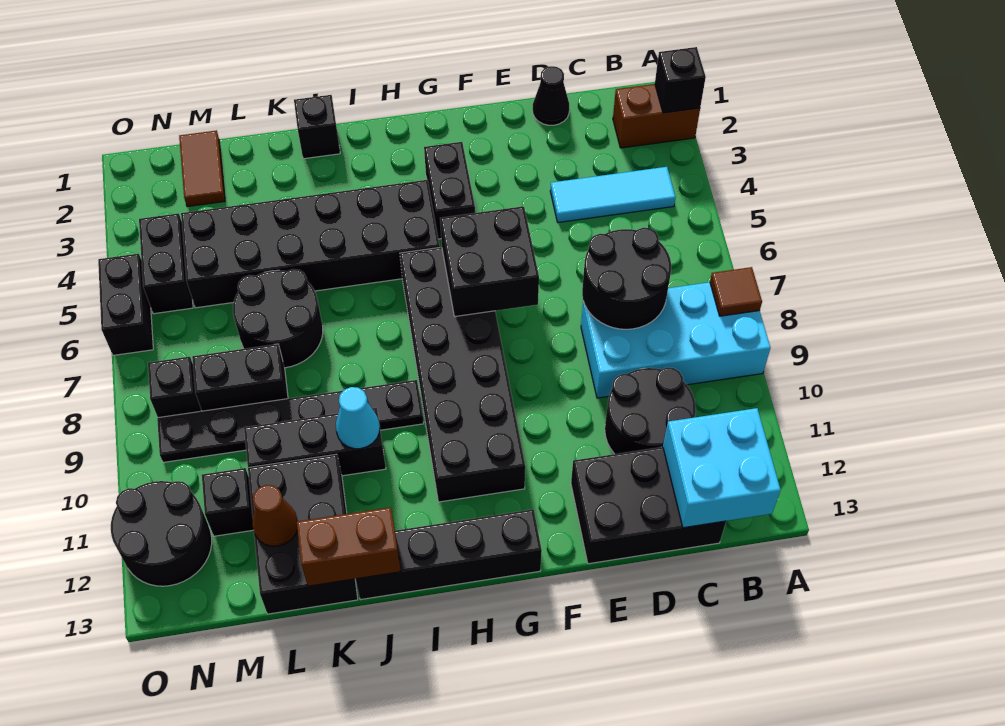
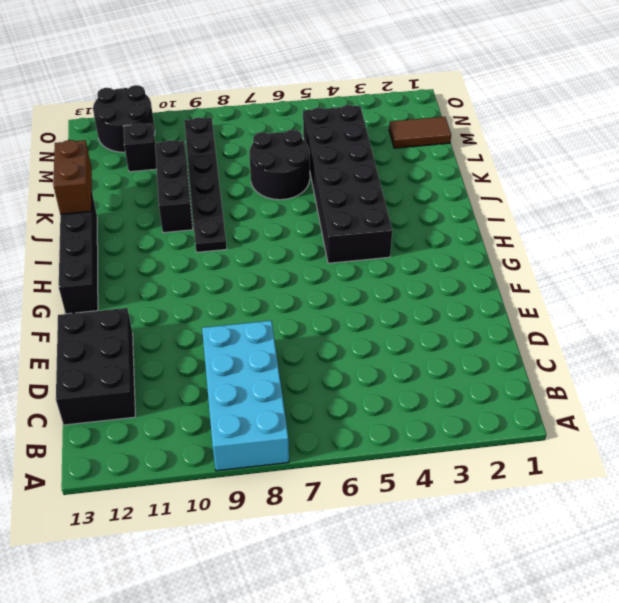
none -> brown brick A2:B2 level 1
none -> cyan tile B4:D4 level 1
none -> black round brick C10:D11 level 1
none -> black cone D1 level 1

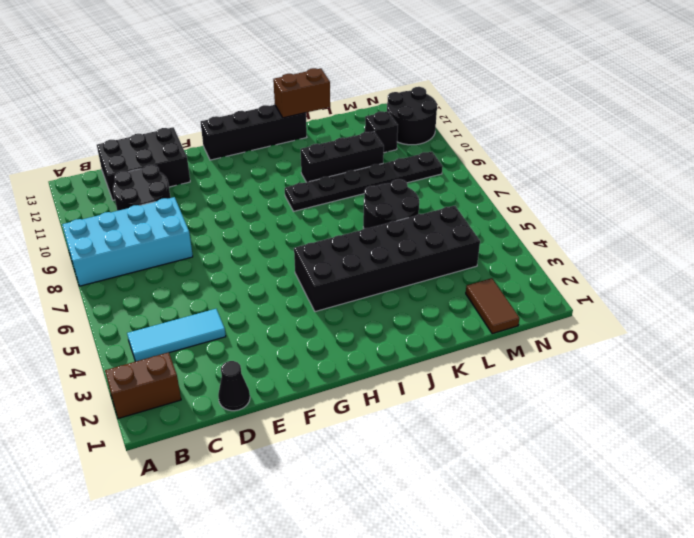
none -> black brick G3:G4 level 1
none -> black brick G6:H11 level 1
none -> black brick J1 level 1
none -> black brick K11:L13 level 1

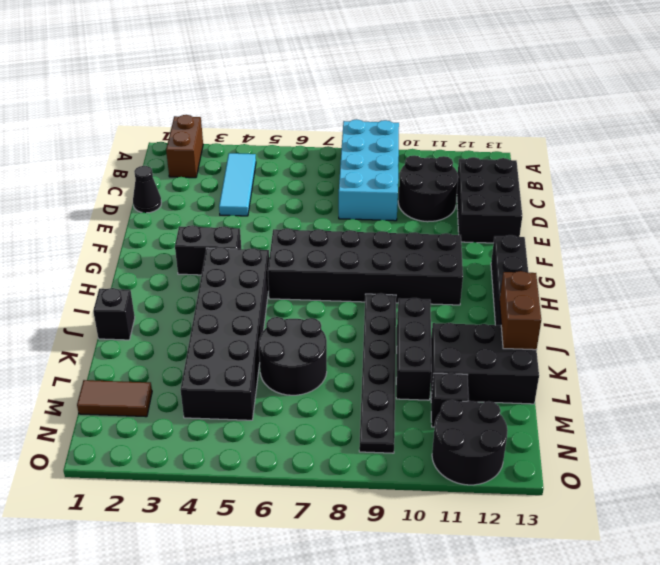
none -> black brick L8:M8 level 1
none -> black brick N4:N5 level 1
none -> black brick N8 level 1
none -> black brick O5:O6 level 1

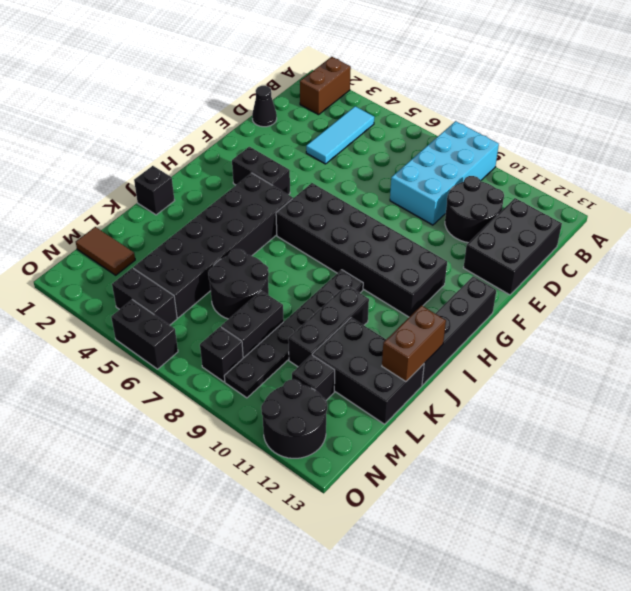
none -> black brick A2 level 2
none -> brown tile A8 level 2
none -> cyan brick B12:C13 level 2
none -> black round brick C7:D8 level 2

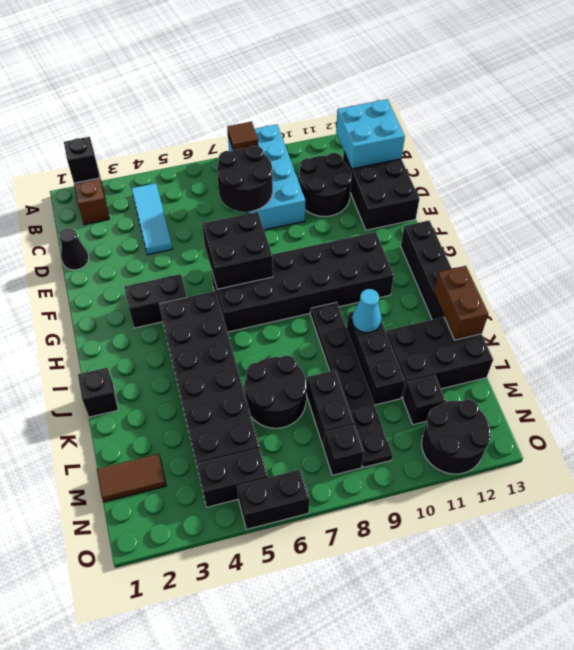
none -> brown cone L12 level 2

